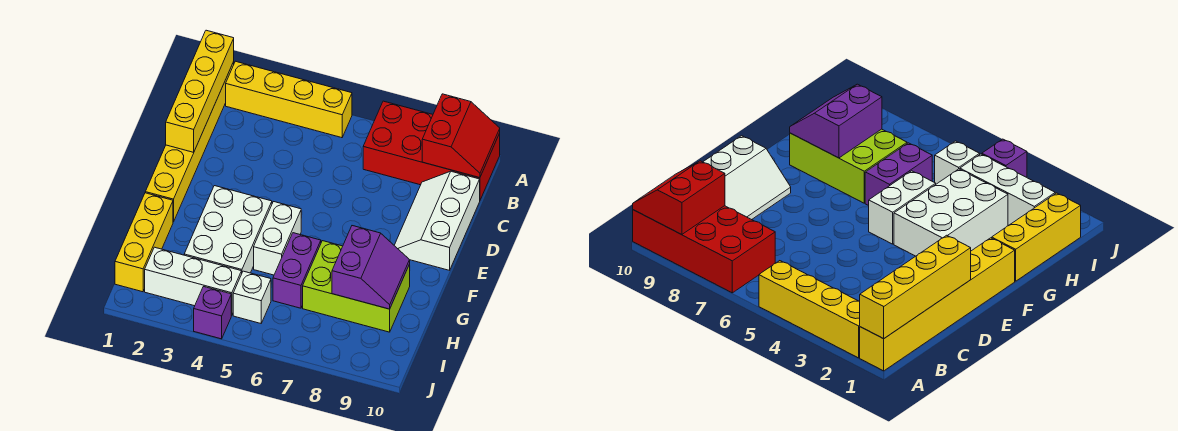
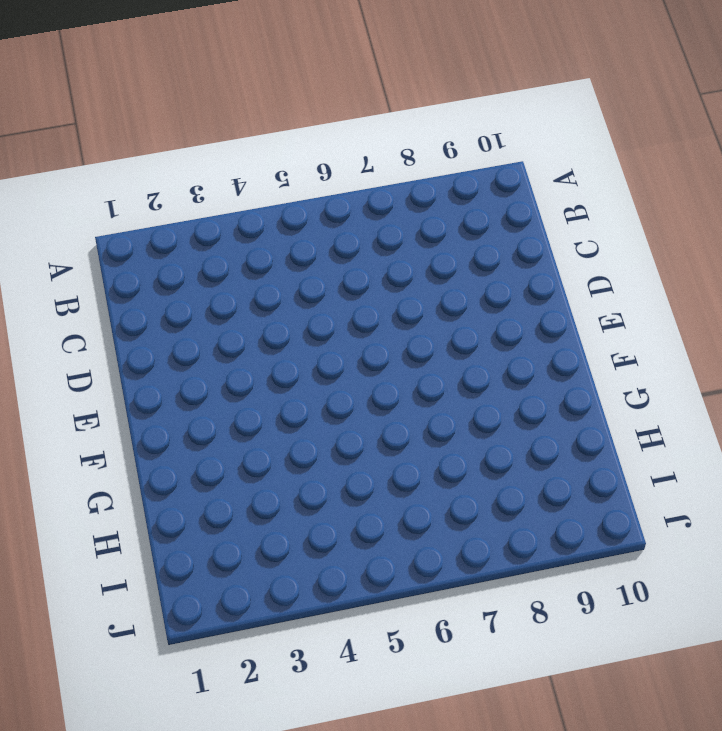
none -> yellow brick A1:F1 level 1
none -> yellow brick A2:A5 level 1
none -> red brick A7:B10 level 1

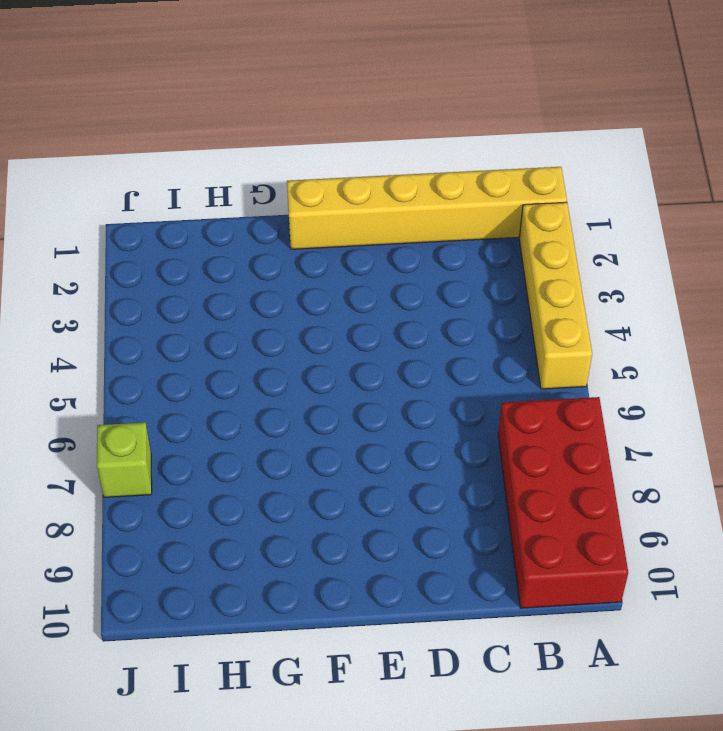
lime brick J7 level 1 -> none
none -> white slope C9:E10 level 1 top 10
none -> white brick F3:H4 level 1
none -> white brick F5:G5 level 1

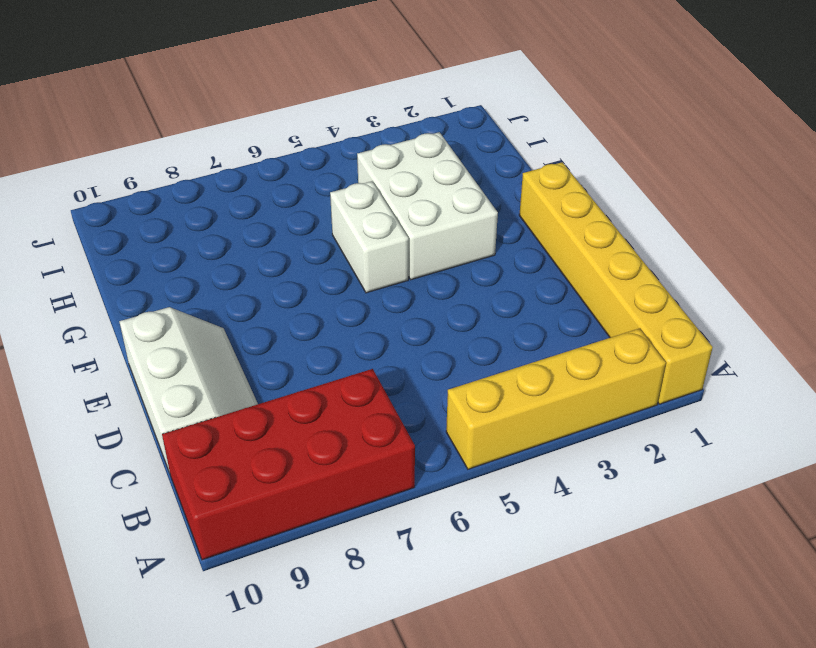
none -> yellow brick G1:I1 level 1
none -> purple brick G6:H6 level 1
none -> lime brick G7:H9 level 1

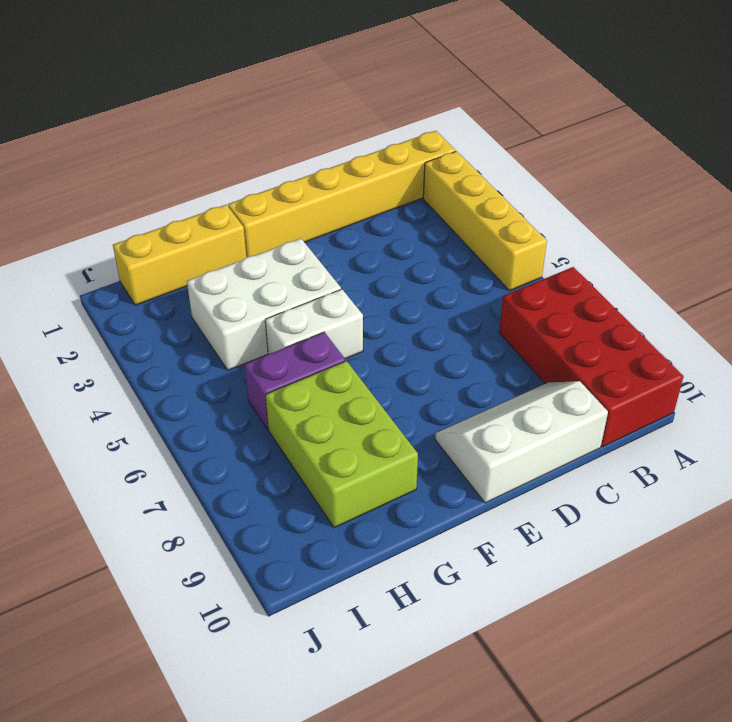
none -> white brick I2:I4 level 1
none -> white brick I5 level 1
none -> purple brick J4 level 1

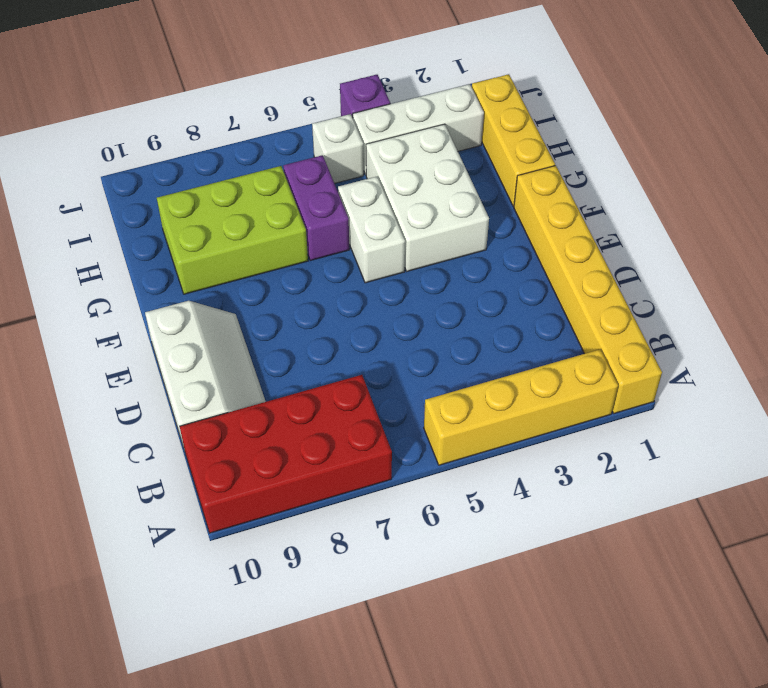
none -> yellow brick A1:D1 level 2
none -> red slope A9:B10 level 2 top 9
none -> purple slope G8:H9 level 2 top 8

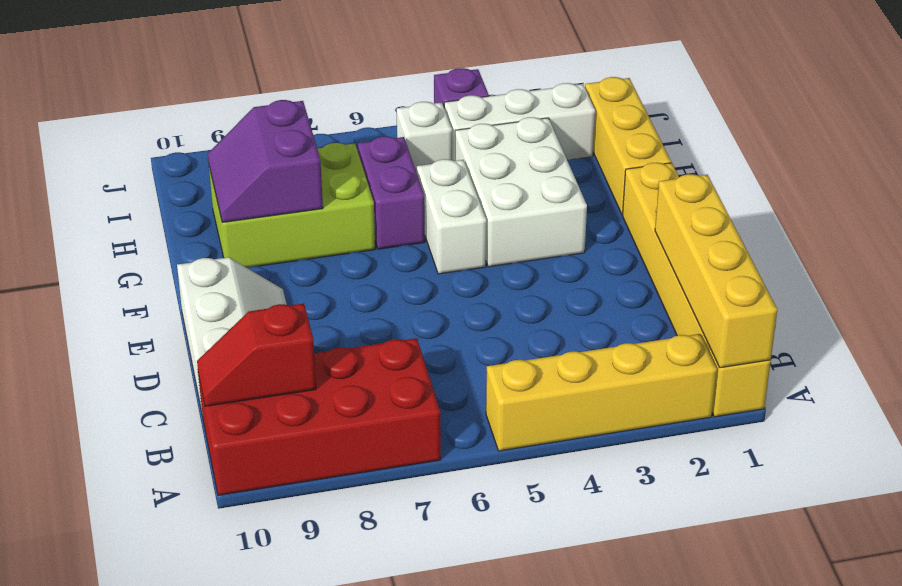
red slope B9:B10 level 2 top 9 -> red slope A9:B10 level 2 top 9

